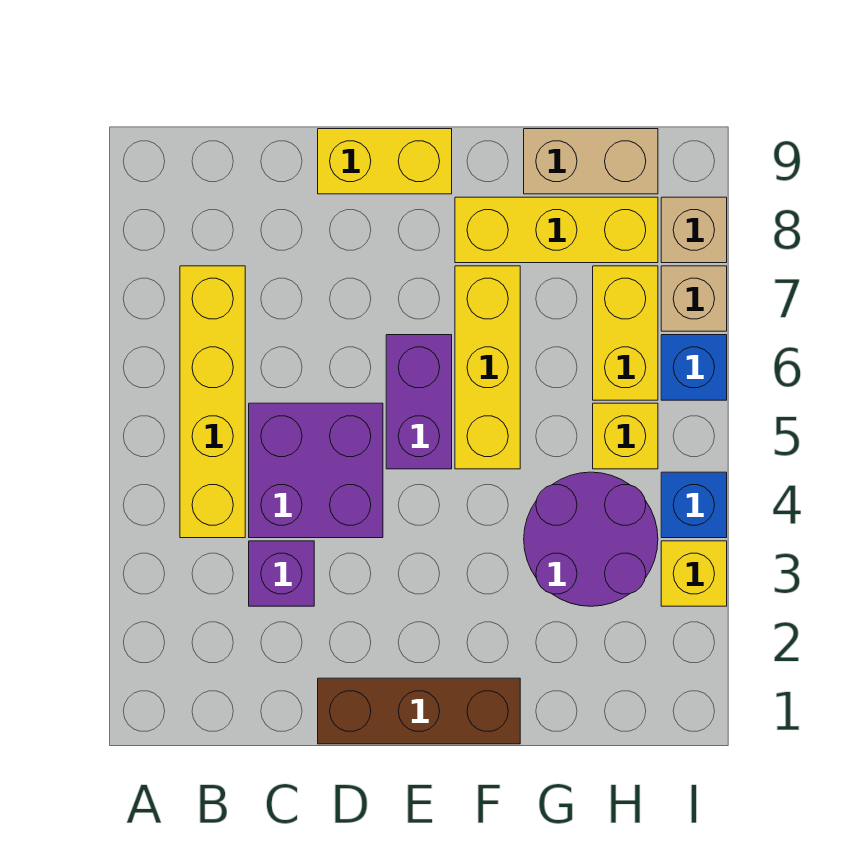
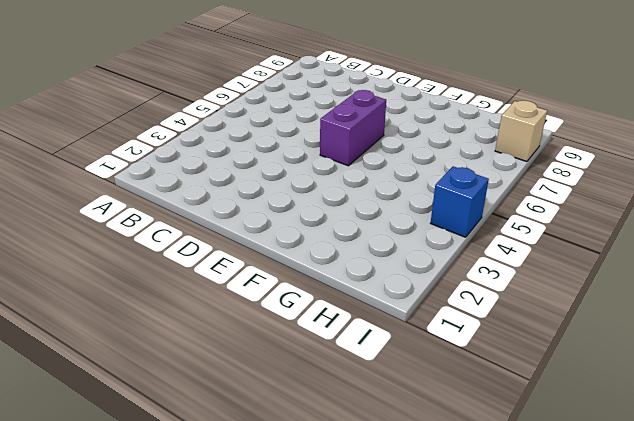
none -> yellow brick B4:B7 level 1
none -> purple brick C3 level 1
none -> purple brick C4:D5 level 1

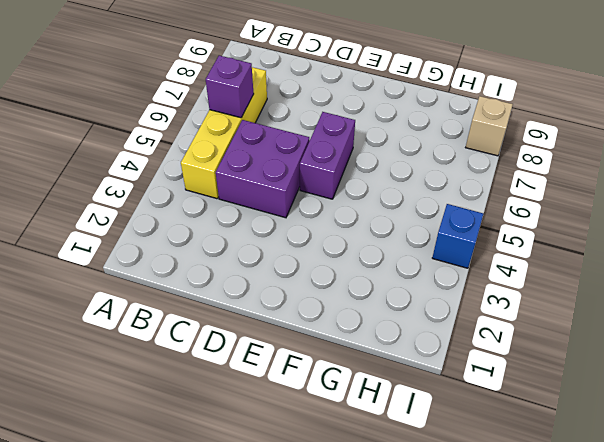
purple brick B6 level 2 -> purple brick C3 level 1
none -> brown brick D1:F1 level 1
none -> yellow brick D9:E9 level 1
none -> yellow brick F5:F7 level 1

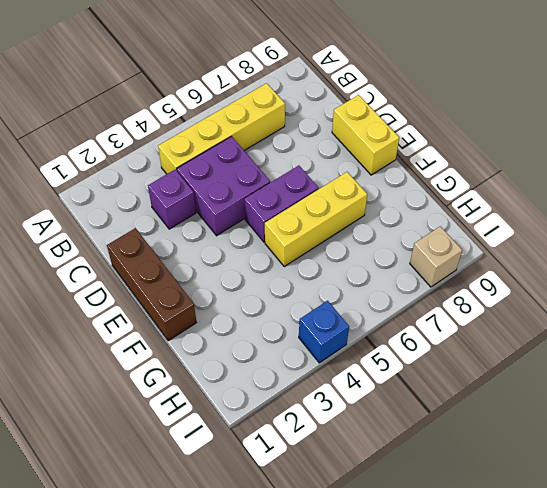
none -> yellow brick F8:H8 level 1
none -> purple round brick G3:H4 level 1
none -> tan brick G9:H9 level 1

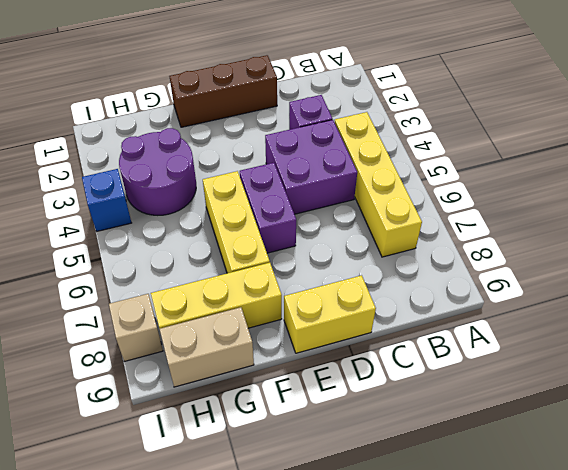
none -> yellow brick H5 level 1
none -> yellow brick H6:H7 level 1
none -> yellow brick I3 level 1

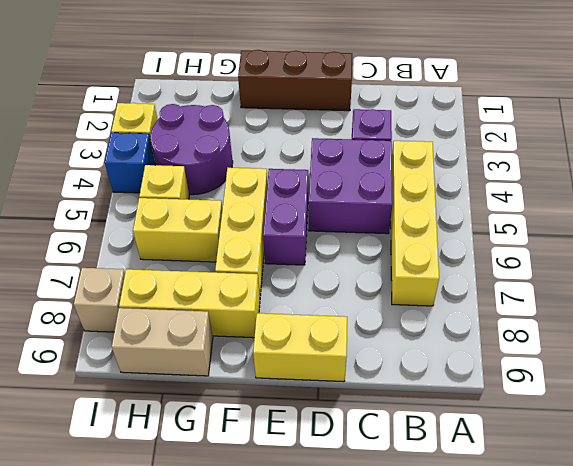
yellow brick G6:H6 level 1 -> yellow brick H6:H7 level 1
none -> blue brick I6 level 1
none -> tan brick I7 level 1

